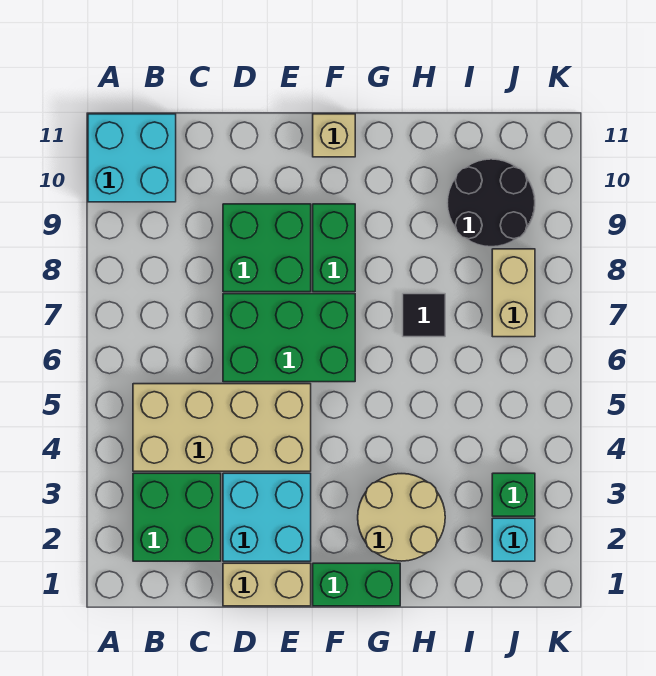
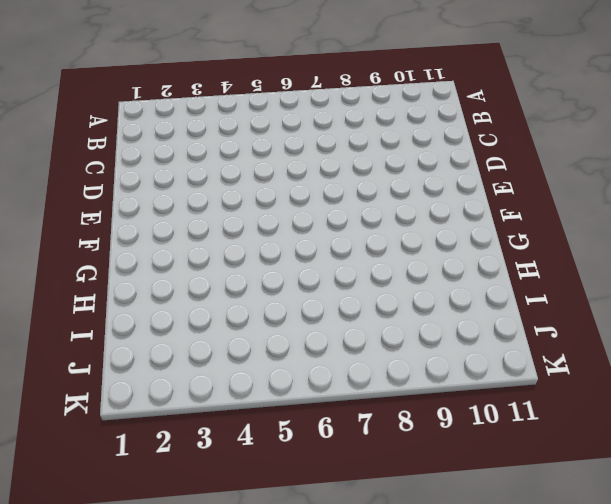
none -> cyan brick A10:B11 level 1
none -> green brick B2:C3 level 1
none -> tan brick B4:E5 level 1

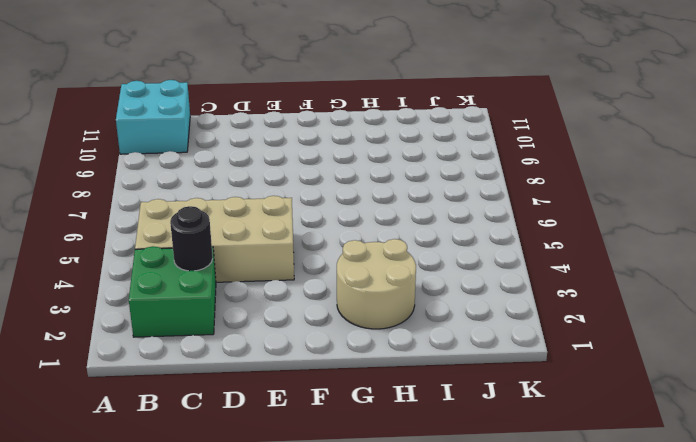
black round brick C3 level 2 -> none
none -> tan brick D1:E1 level 1
none -> cyan brick D2:E3 level 1
none -> green brick D6:F7 level 1

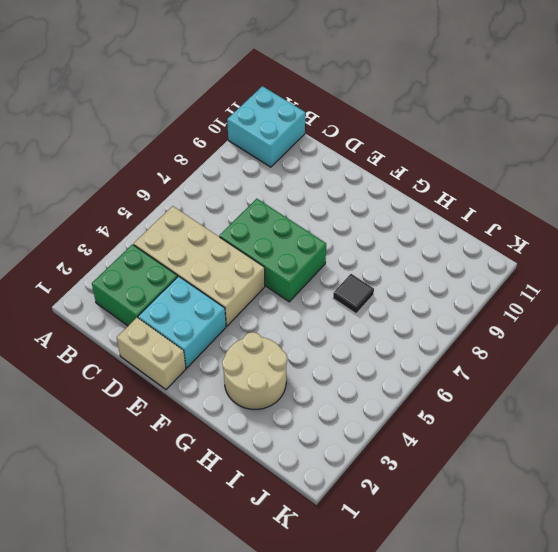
none -> green brick D8:E9 level 1
none -> green brick F1:G1 level 1
none -> green brick F8:F9 level 1

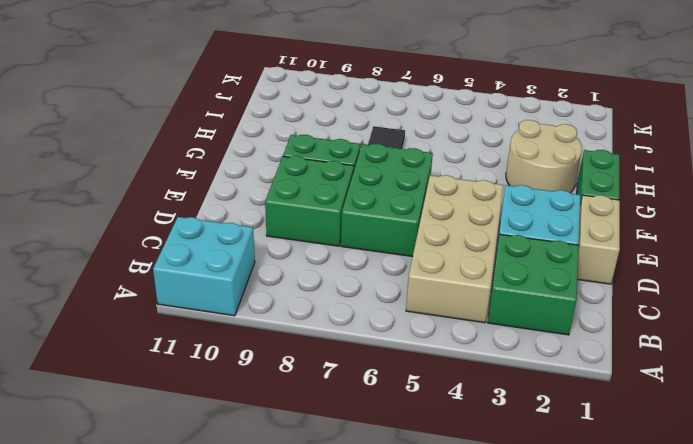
none -> tan brick F11 level 1
none -> black round brick I9:J10 level 1
none -> cyan brick J2 level 1

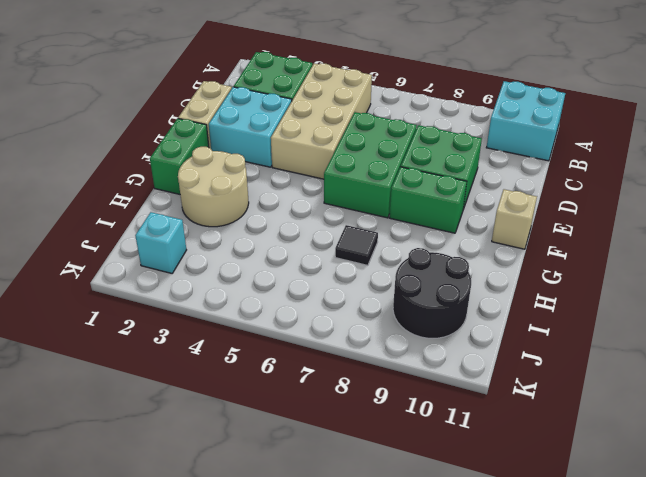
none -> green brick J3 level 1
none -> tan brick J7:J8 level 1

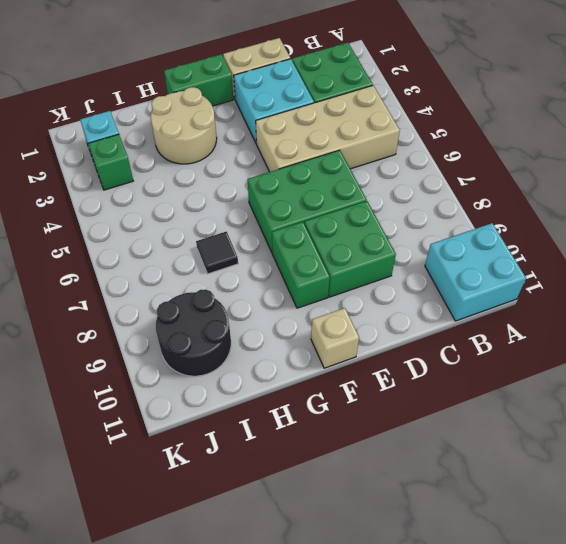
none -> tan brick J7:J8 level 1

